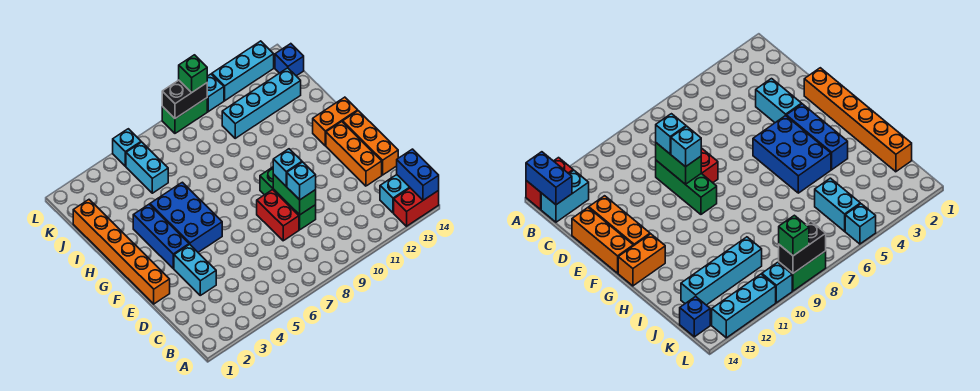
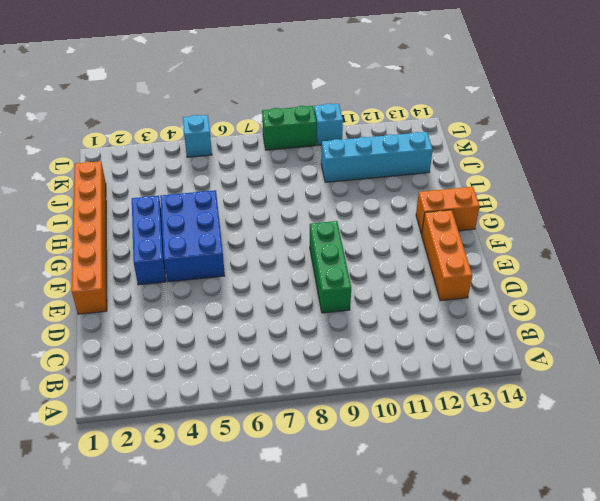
none -> red brick A13:A14 level 1
none -> cyan brick B13:B14 level 1
none -> cyan brick D3:E3 level 1

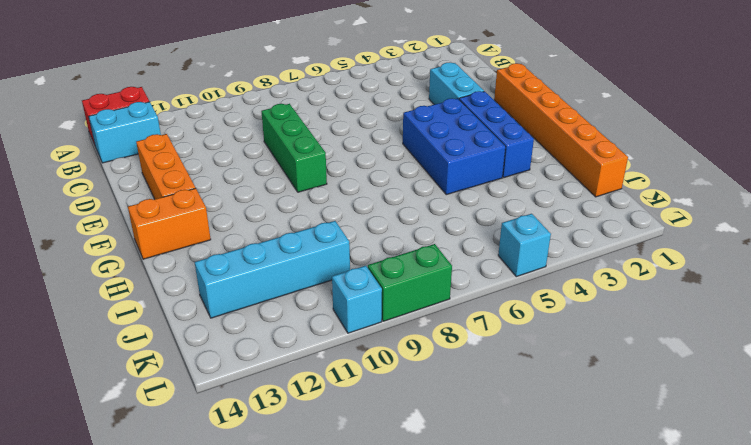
none -> red brick D8:E8 level 1
none -> orange brick D14:F14 level 1
none -> cyan brick J5:K5 level 1

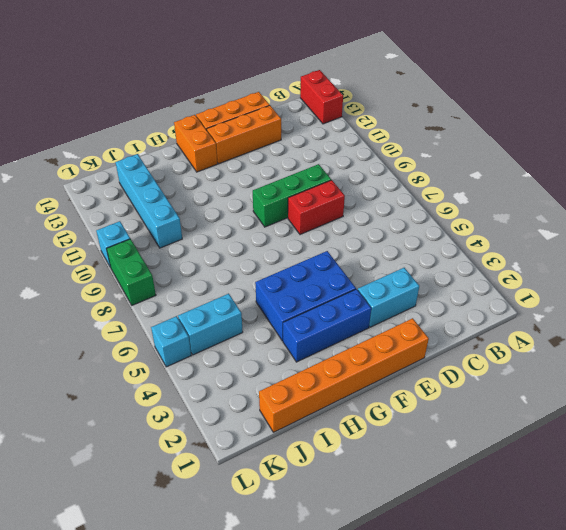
none -> cyan brick B13:B14 level 1
none -> blue brick K14 level 1
none -> cyan brick L11:L13 level 1

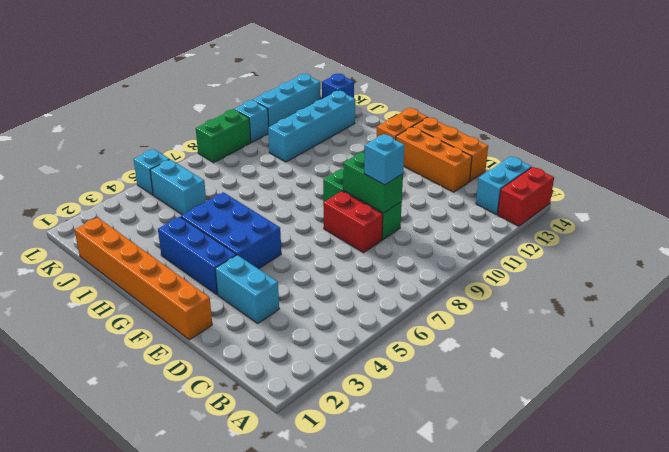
none -> blue brick A14:B14 level 2
none -> black brick L8:L9 level 2
none -> cyan brick E9 level 3

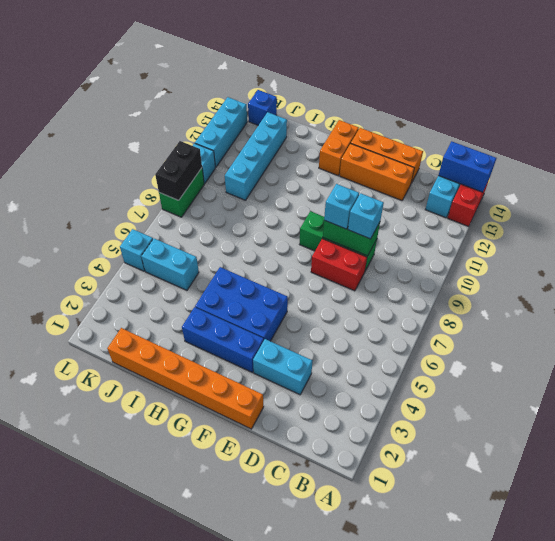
none -> green brick L9 level 3

